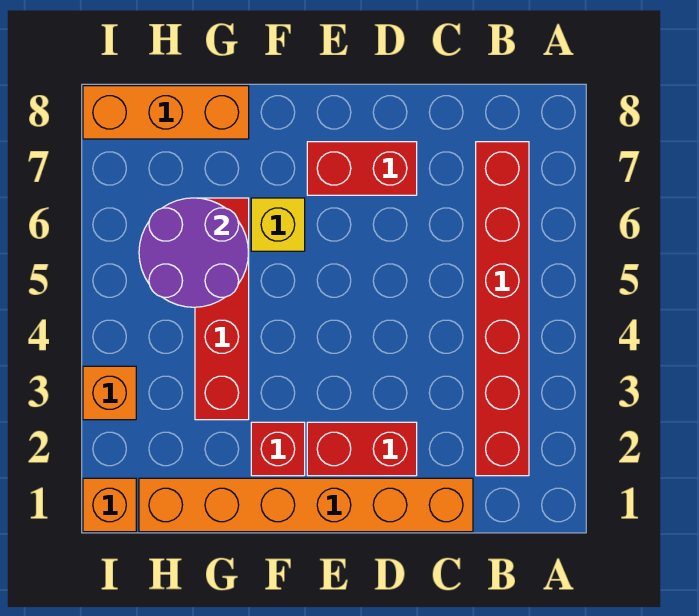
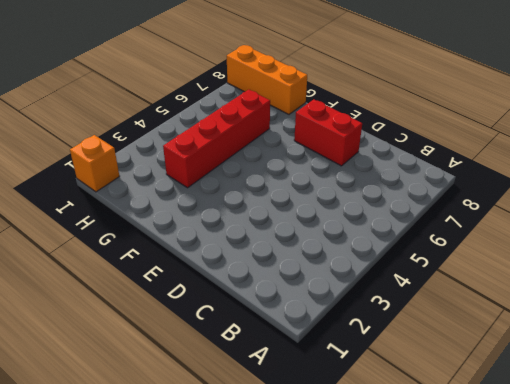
none -> red brick B2:B7 level 1
none -> orange brick C1:H1 level 1

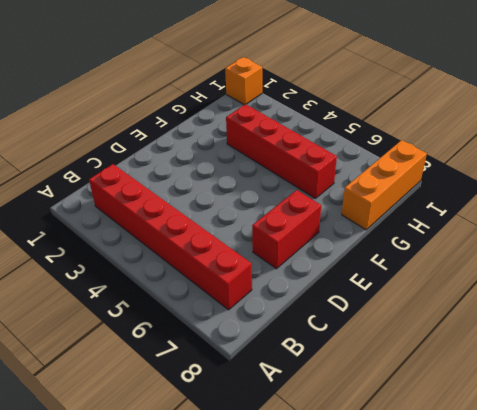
none -> orange brick C1:H1 level 1
none -> red brick D2:E2 level 1

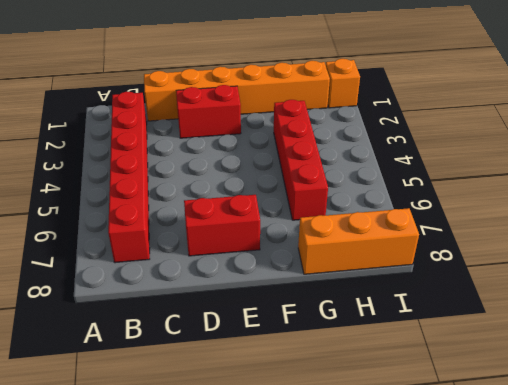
none -> red brick F2 level 1
none -> yellow brick F6 level 1

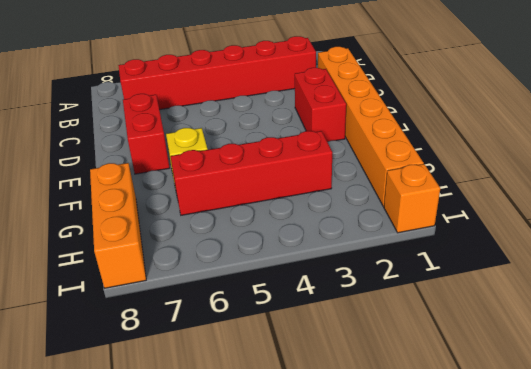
none -> red brick F2 level 1
none -> orange brick I3 level 1

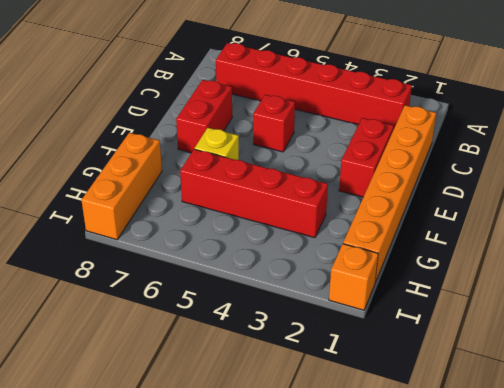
red brick D5 level 1 -> red brick F2 level 1
none -> orange brick I3 level 1
none -> purple round brick G5:H6 level 2

